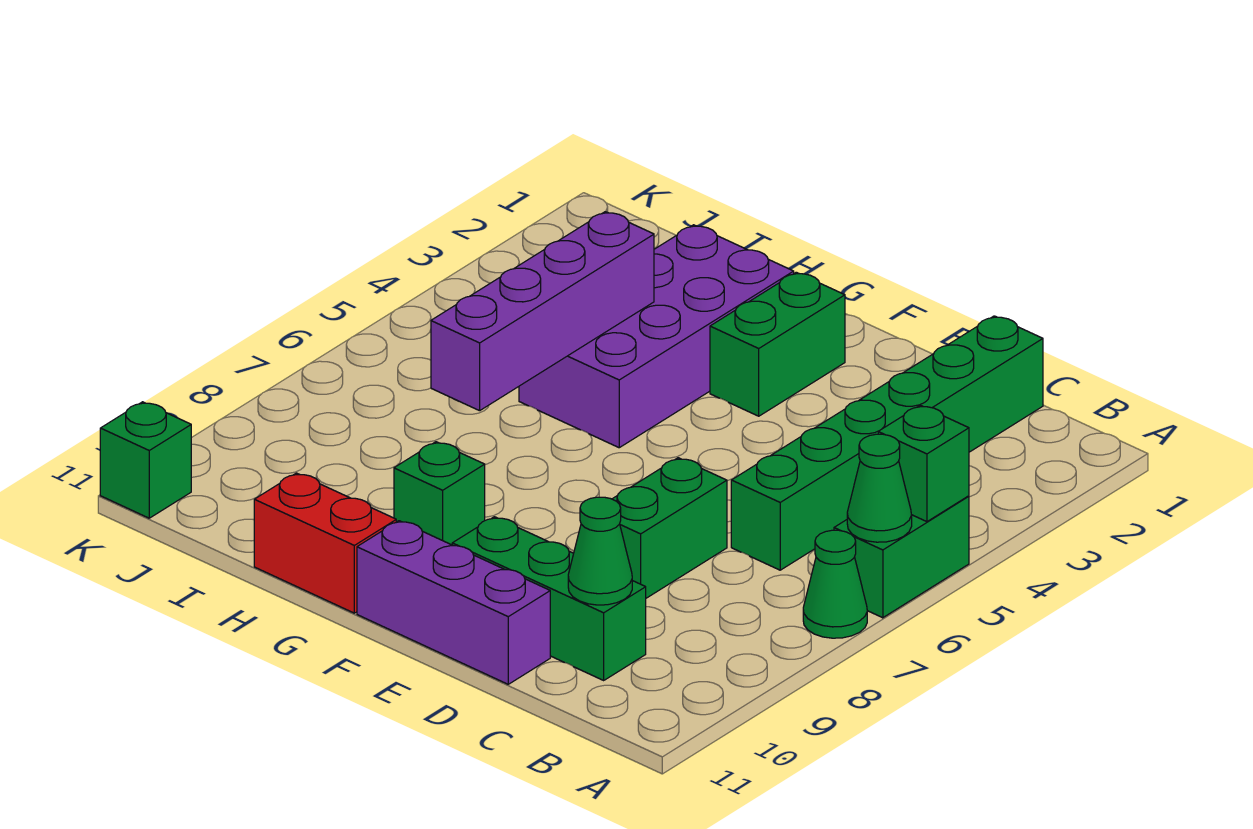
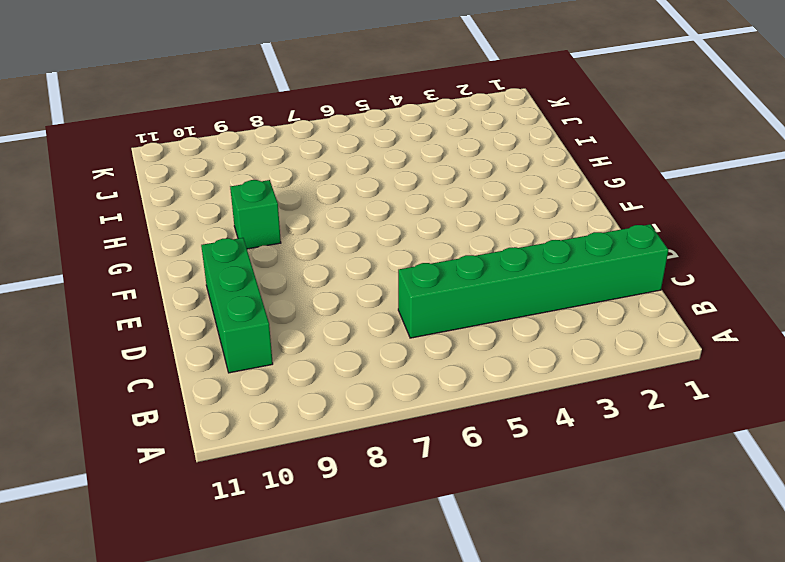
none -> green brick A5:A6 level 1
none -> green cone A7 level 1
none -> green brick D7:D8 level 1

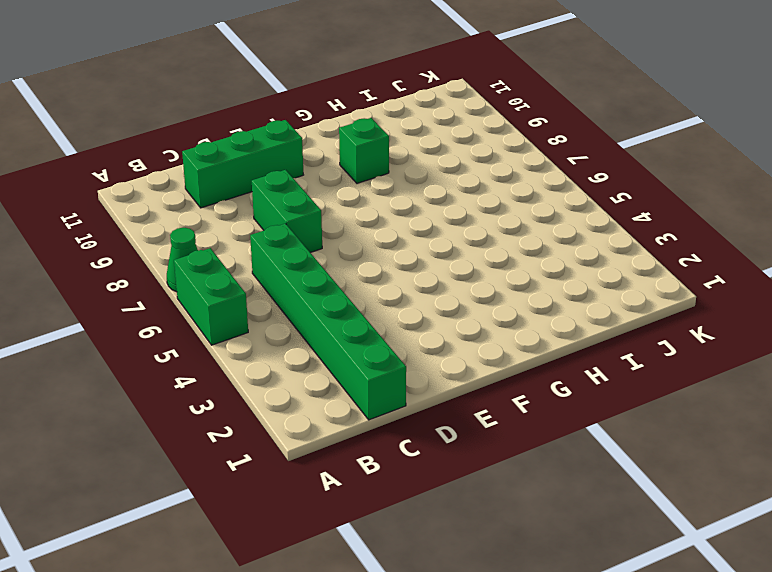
none -> purple brick D11:F11 level 1
none -> green brick F2:F3 level 1
none -> purple brick G2:H5 level 1

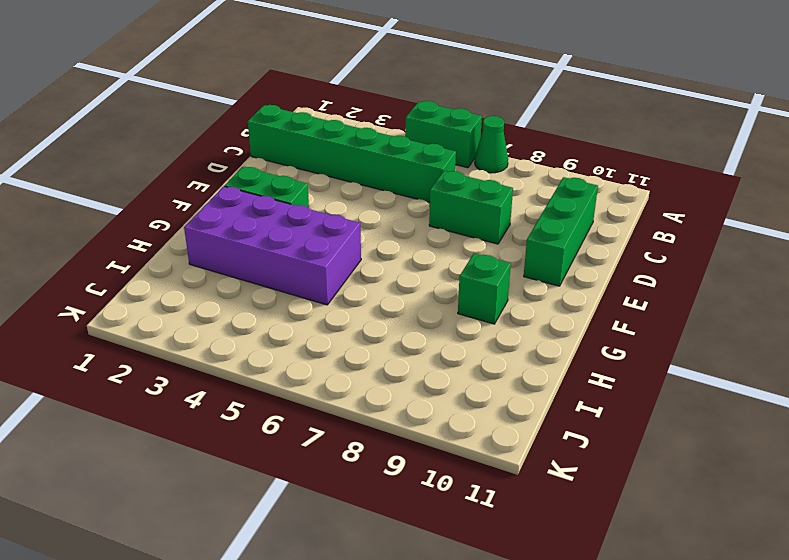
none -> purple brick D11:F11 level 1
none -> red brick G11:H11 level 1
none -> green brick K11 level 1

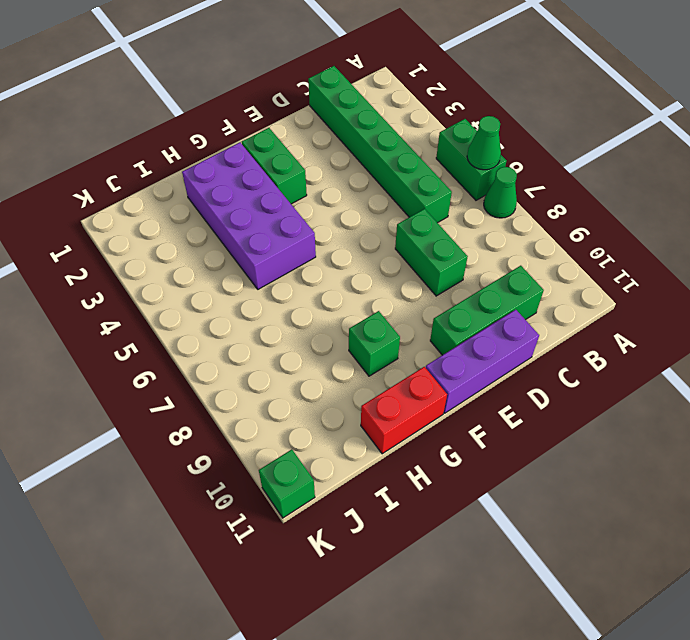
none -> green brick A5 level 2
none -> green cone C10 level 2
none -> purple brick H4:H7 level 2

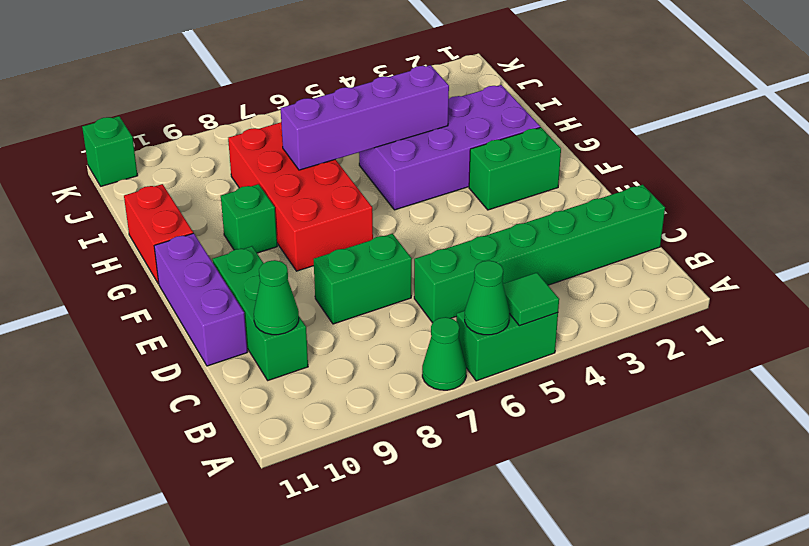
green tile A5 level 2 -> green brick A5 level 2
red brick F7:I8 level 1 -> none

